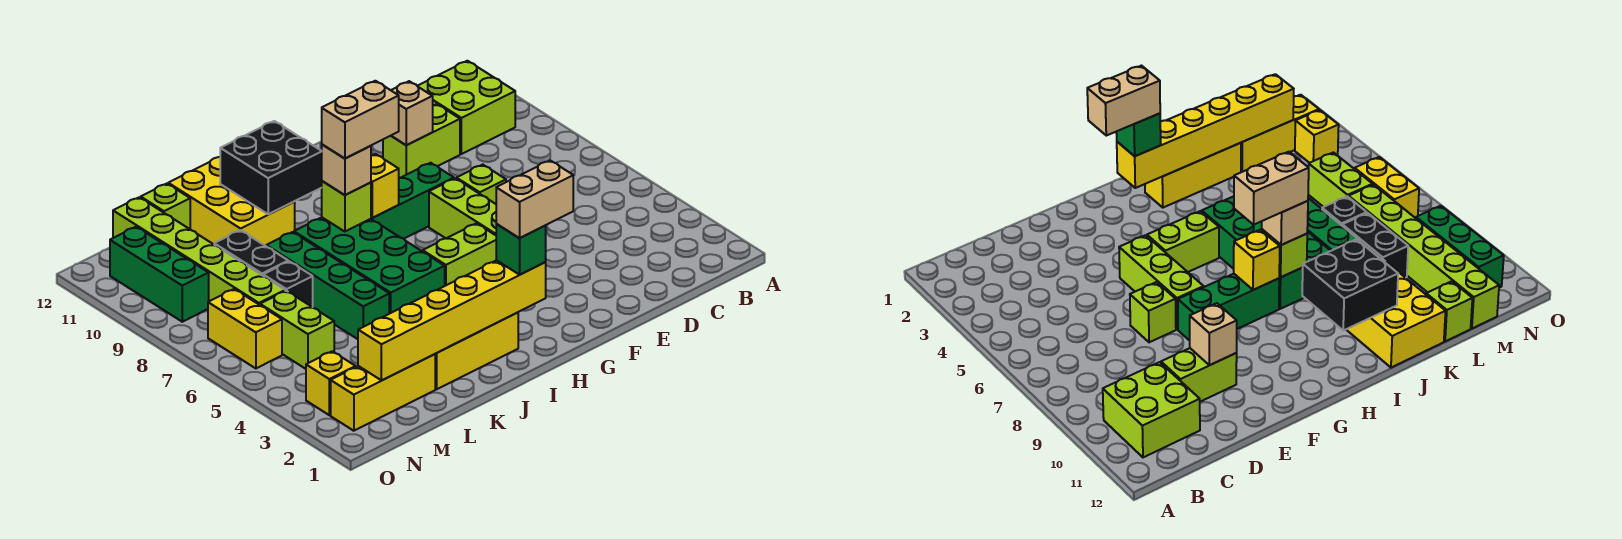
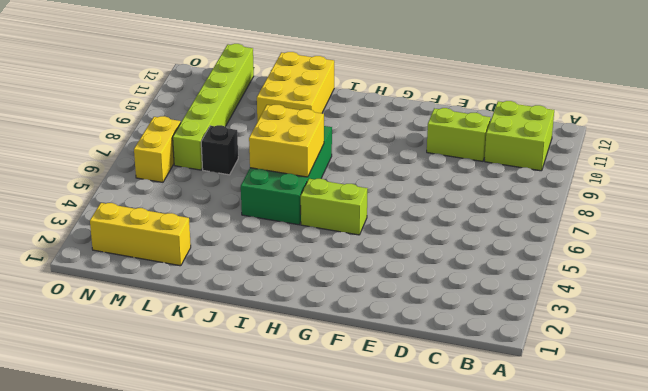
yellow brick I6:J7 level 2 -> none
none -> lime brick E7 level 1
none -> lime brick F5:F7 level 1
none -> green brick F8:H8 level 1

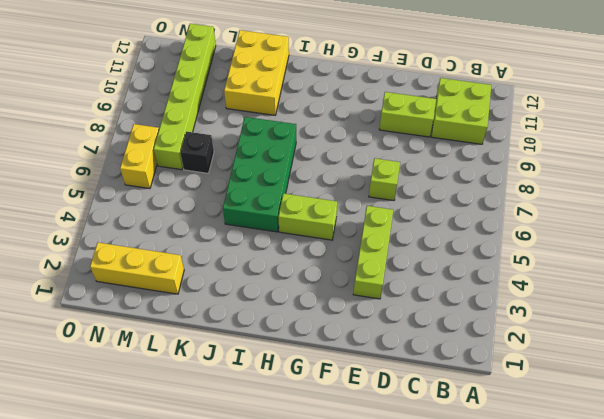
lime brick E3:E5 level 1 -> lime brick F5:F7 level 1
none -> green brick F8:H8 level 1
none -> yellow brick I2:K2 level 1
none -> green brick K5:K8 level 1

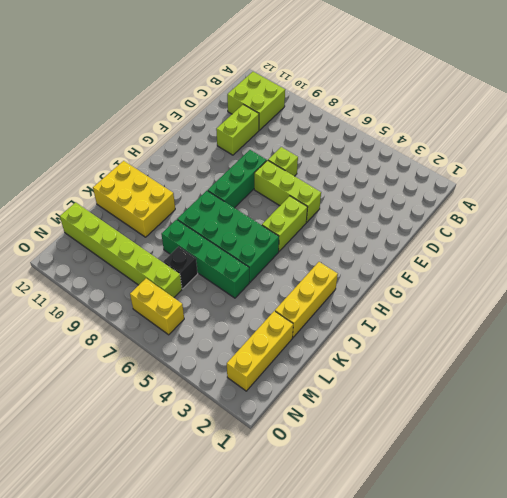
none -> black brick L8:L9 level 1
none -> lime brick L12 level 1
none -> lime brick M5:M6 level 1

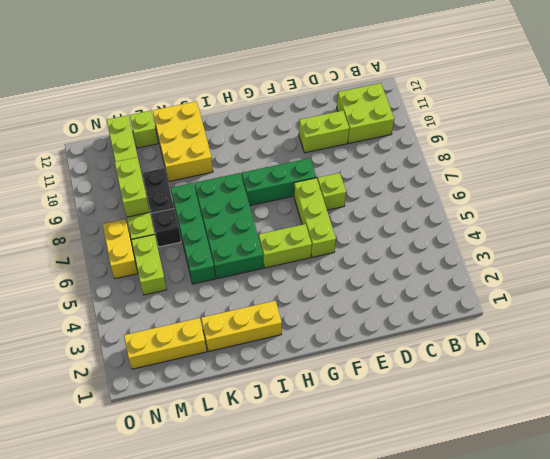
lime brick M8:M9 level 2 -> none
none -> yellow brick N3 level 1
none -> green brick N9:N11 level 1
none -> tan brick E10 level 2

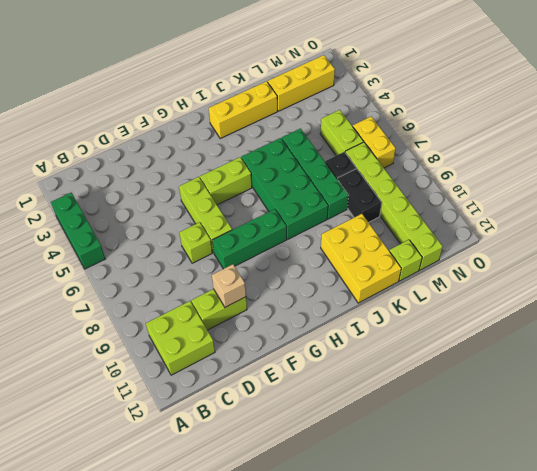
green brick A3:A5 level 1 -> green brick N9:N11 level 1
none -> yellow brick N3 level 1
none -> yellow brick H2:M2 level 2
none -> yellow brick H8 level 2

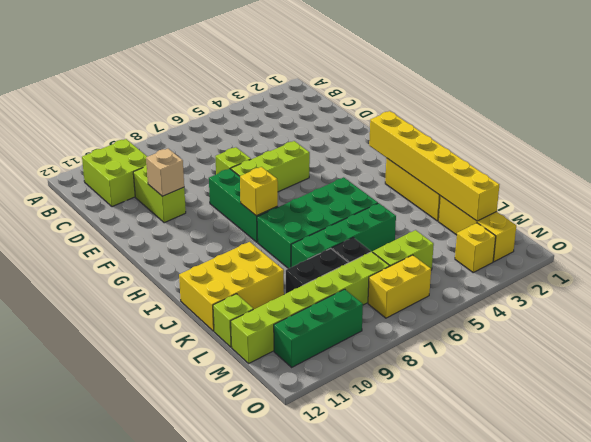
none -> lime brick G5:H5 level 1
none -> lime brick I8 level 2
none -> black brick I10:J11 level 2

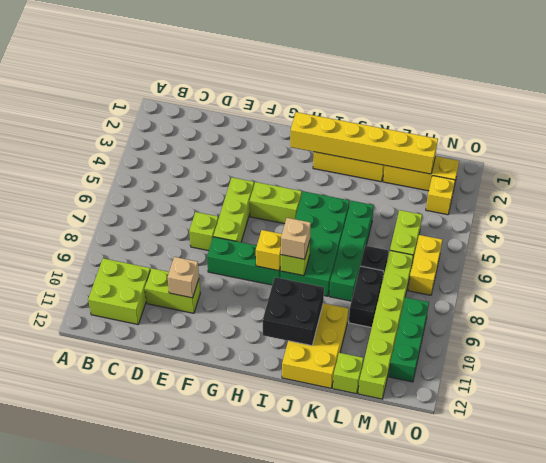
none -> green brick H2 level 3
none -> tan brick G2:H2 level 4
none -> tan brick H8:I8 level 4

